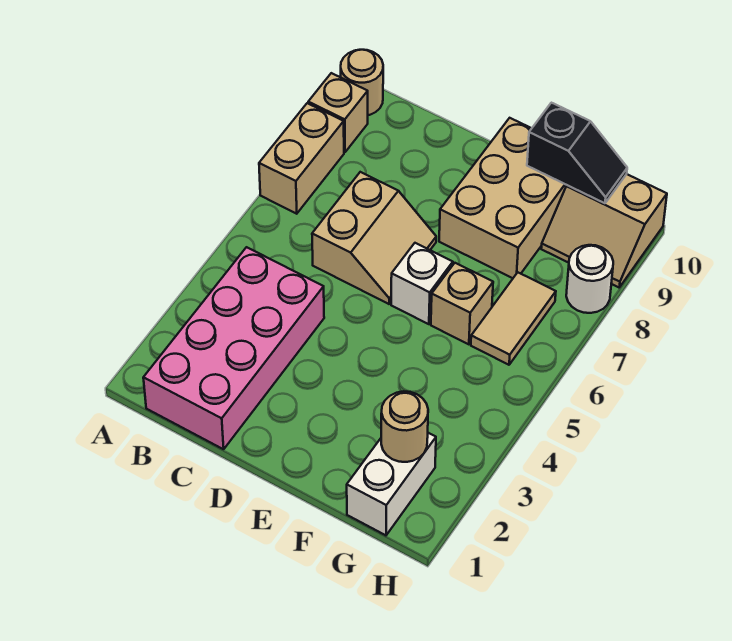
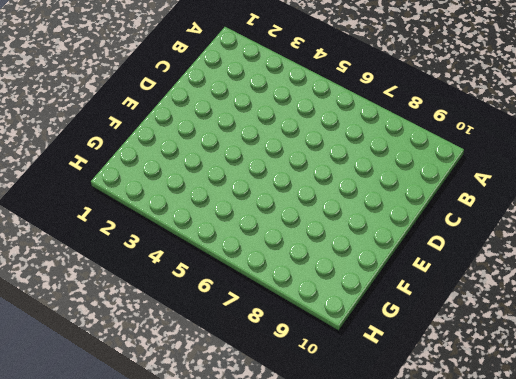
none -> tan brick A7:A8 level 1
none -> tan brick A9 level 1
none -> tan round brick A10 level 1

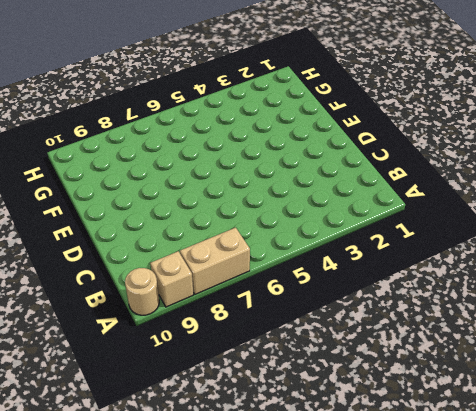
none -> pink brick B1:C4 level 1
none -> tan slope C6:D7 level 1 top C
none -> white brick E6 level 1

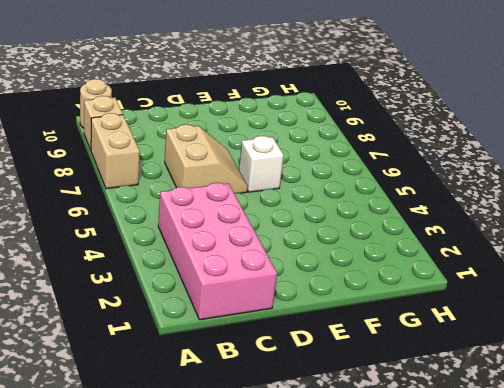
none -> tan brick E8:F10 level 1
none -> tan brick F6 level 1
none -> white brick G1:G2 level 1

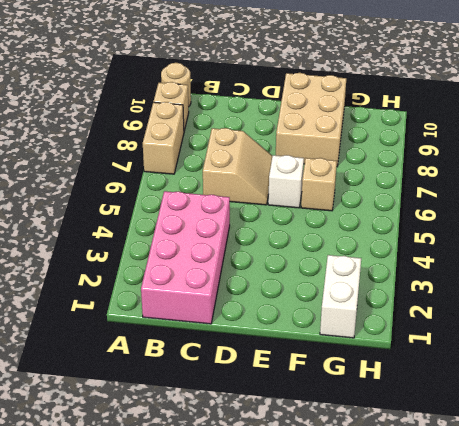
none -> tan tile G6:G7 level 1
none -> tan slope G9:H10 level 1 top 10
none -> white round brick H8 level 1

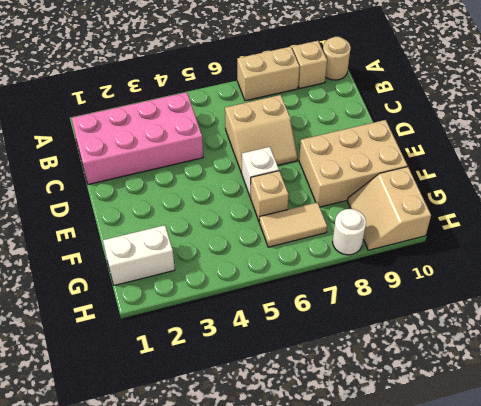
none -> black slope F10:G10 level 2 top F
none -> tan round brick G2 level 2

